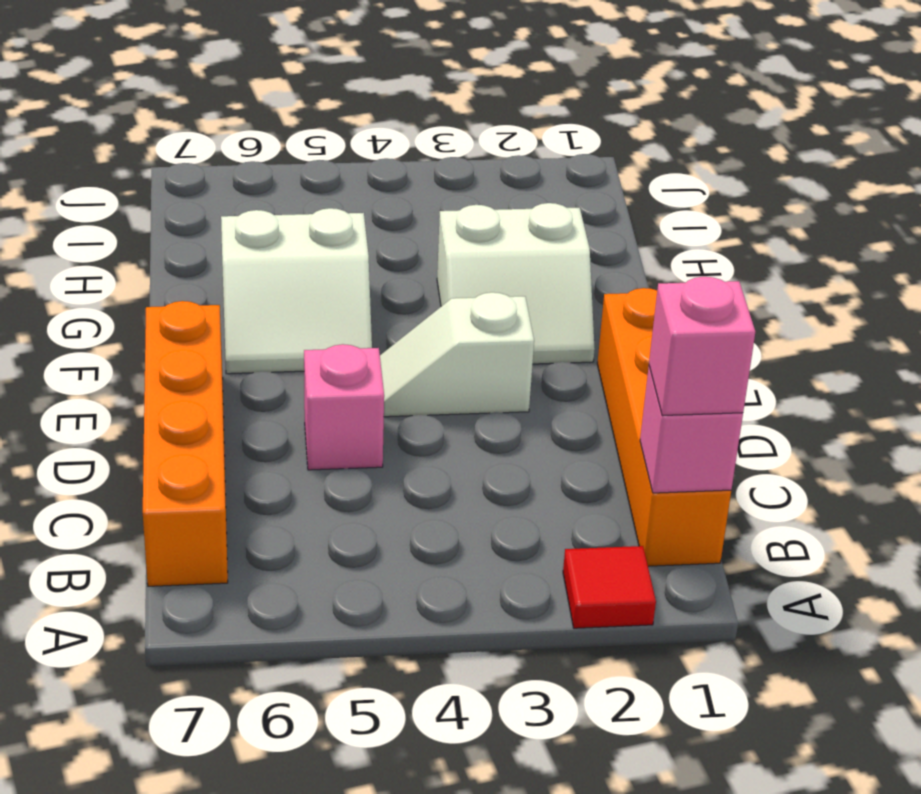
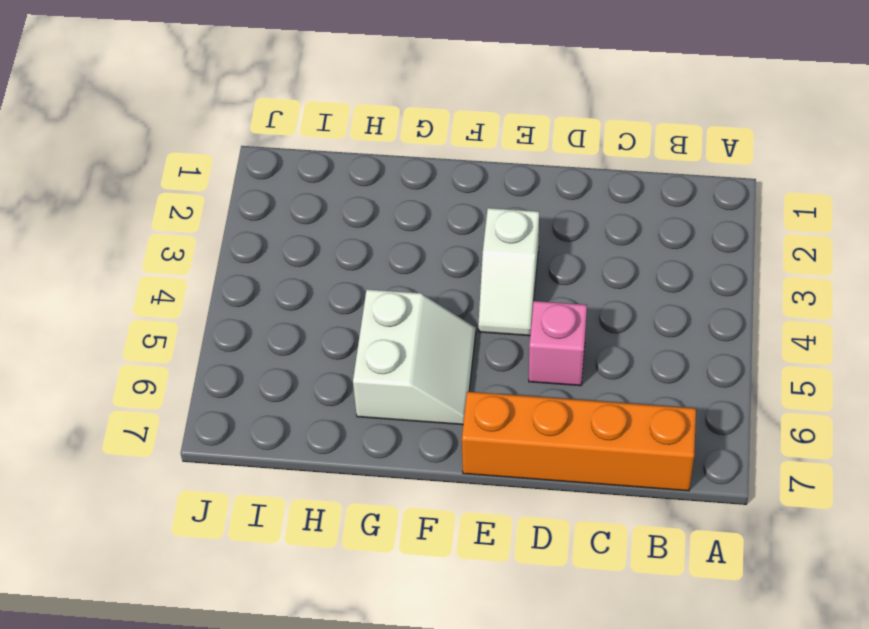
none -> red tile A2 level 1
none -> orange brick B1:E1 level 1

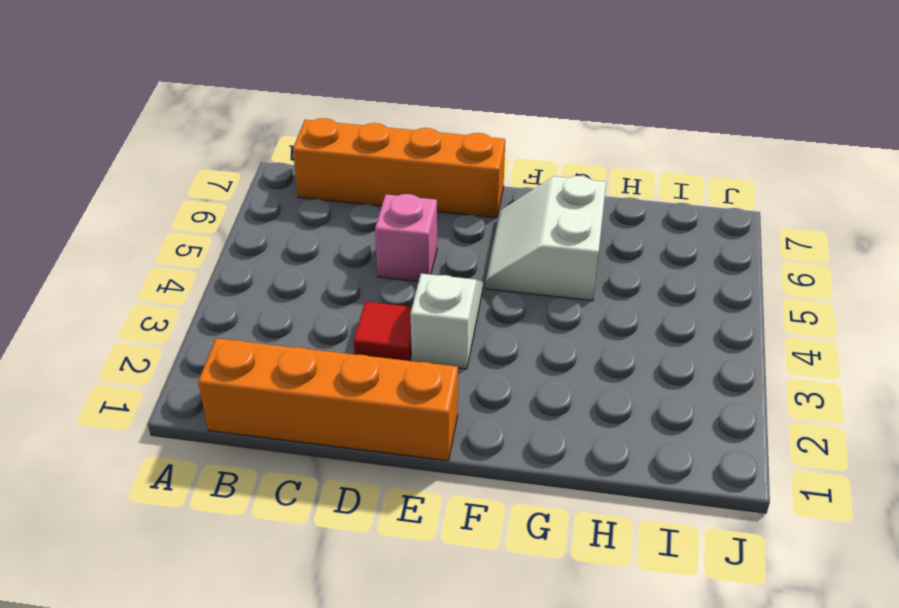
red tile D3 level 1 -> red tile A2 level 1
none -> white slope F2:G3 level 1 top G
none -> pink brick B1 level 2

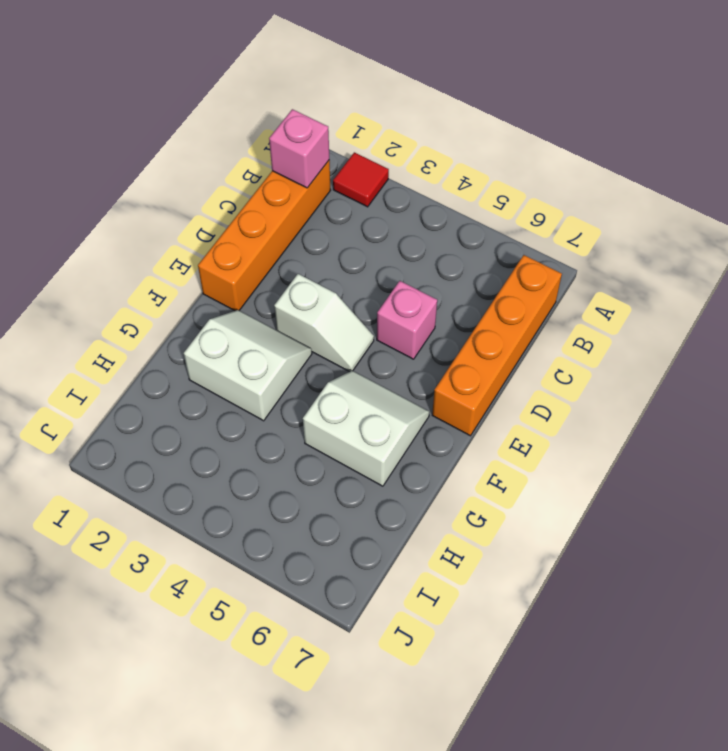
none -> pink brick B1 level 3

